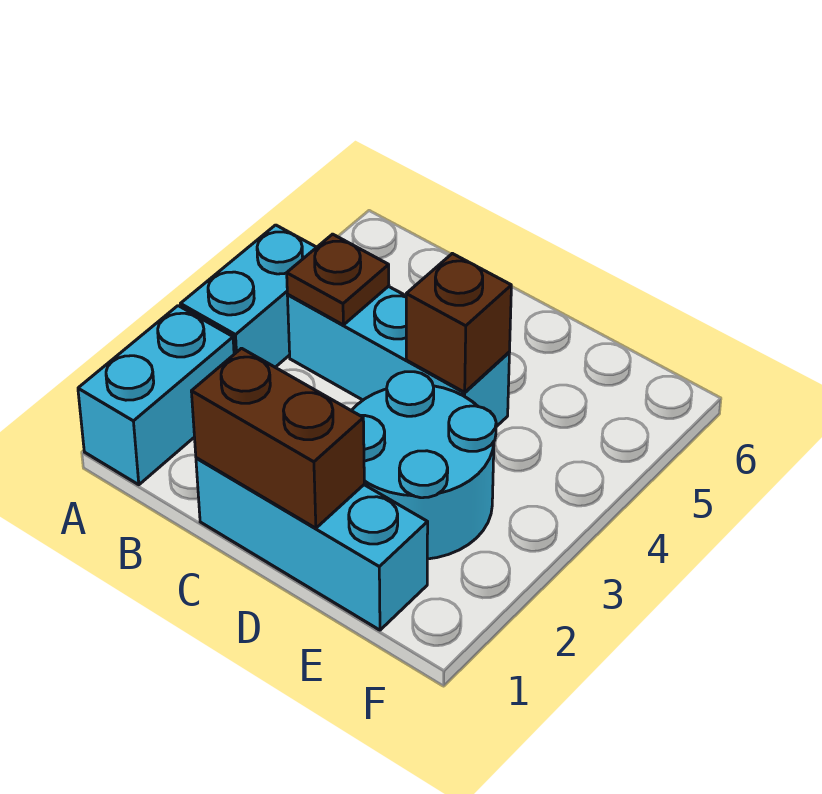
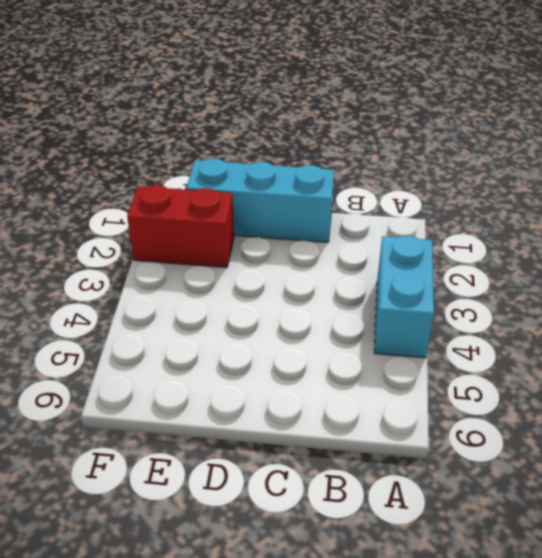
red brick E2:F2 level 1 -> cyan round brick D2:E3 level 1
none -> cyan brick A1:A2 level 1
none -> cyan brick B4:D4 level 1

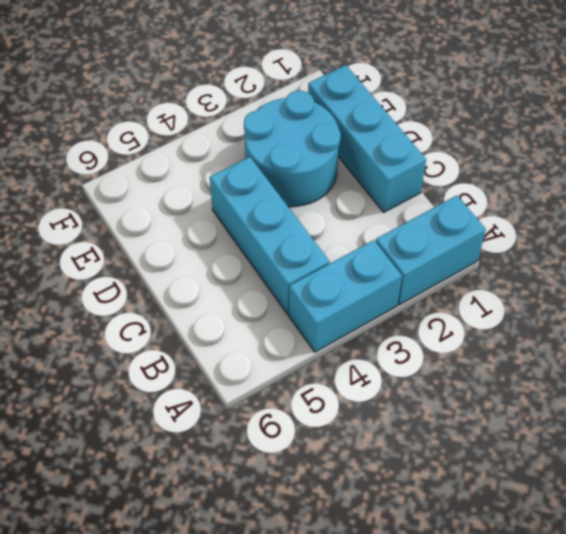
none -> brown plate B4 level 2
none -> brown brick C1:D1 level 2

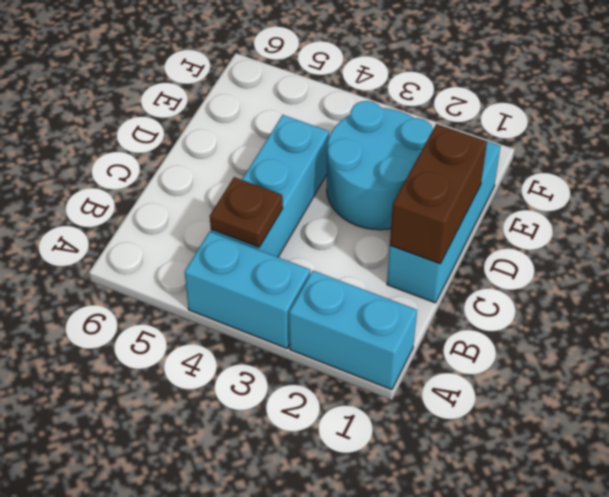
none -> brown brick D4 level 2

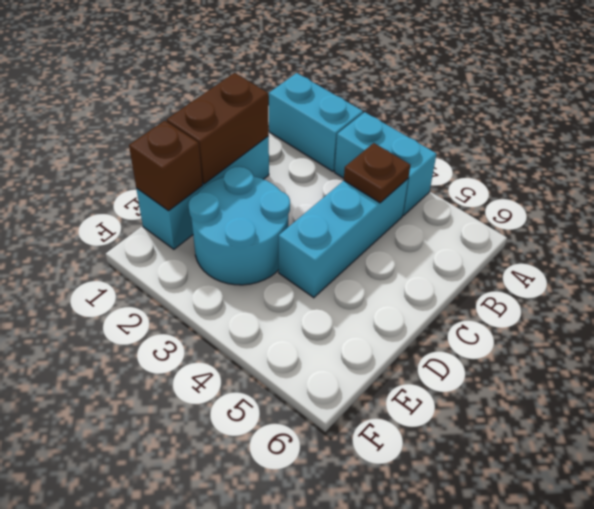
brown brick E1 level 2 -> brown brick D4 level 2

